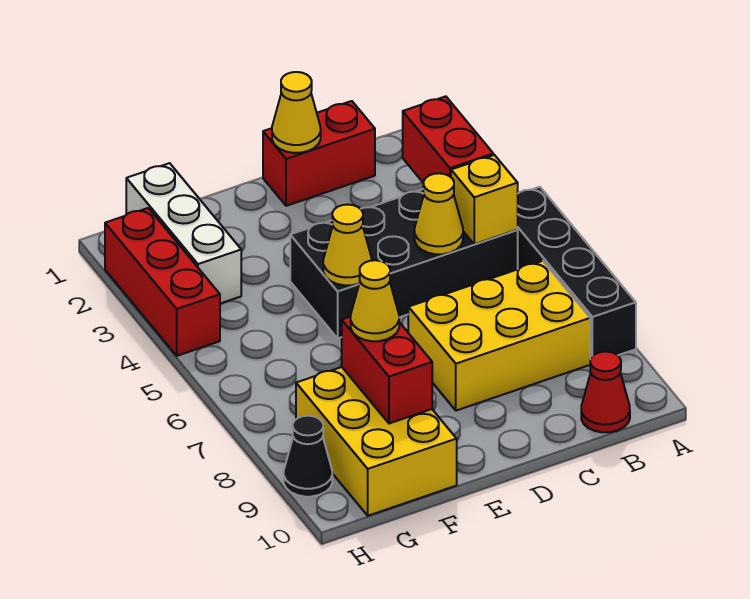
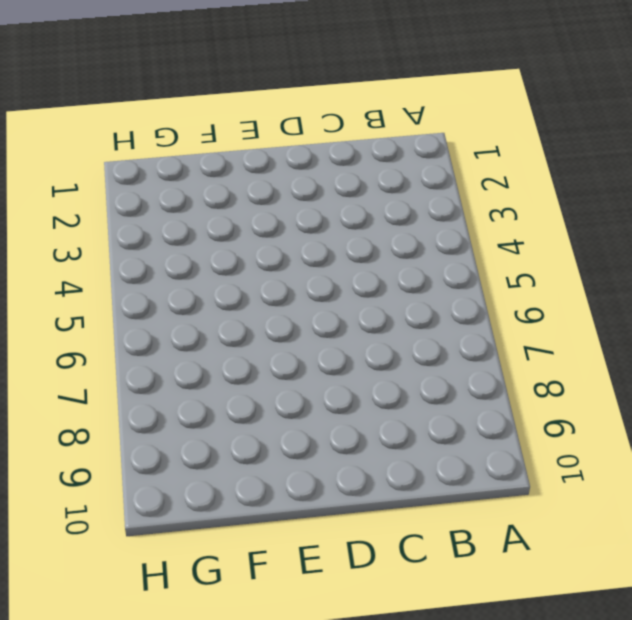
none -> black brick A5:A8 level 1
none -> black brick B4:E5 level 1
none -> yellow brick B7:D8 level 1

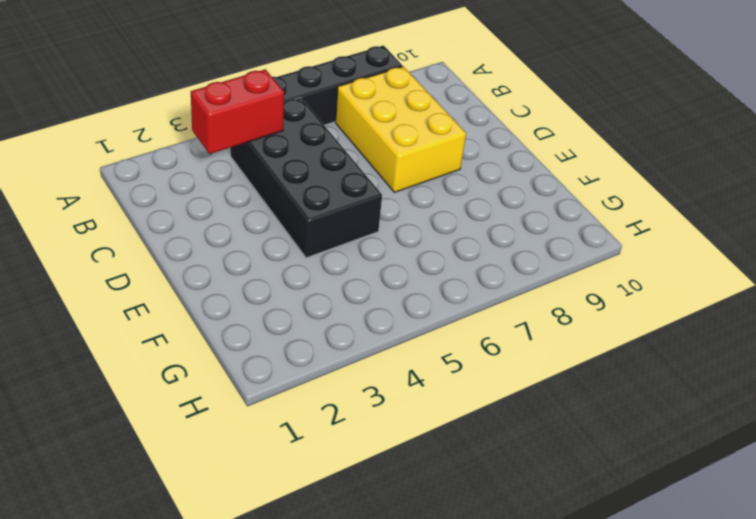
none -> red cone B10 level 1
none -> red brick C1:D1 level 1
none -> yellow brick F8:G10 level 1

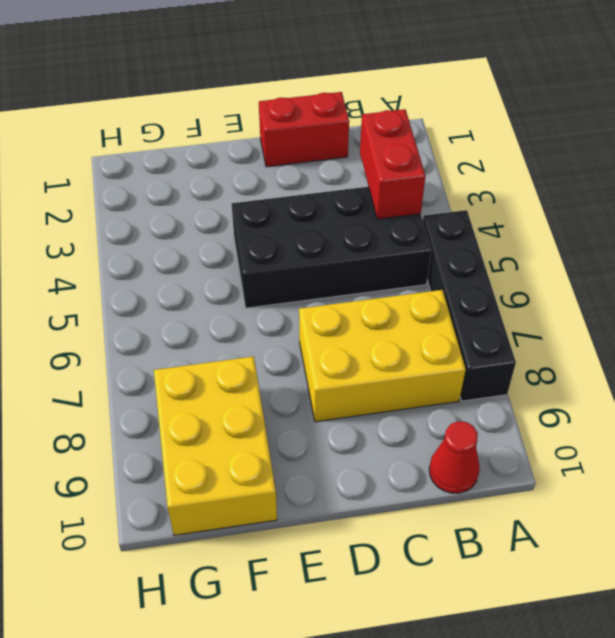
none -> white brick G1:G3 level 1
none -> red brick H2:H4 level 1
none -> black cone H9 level 1

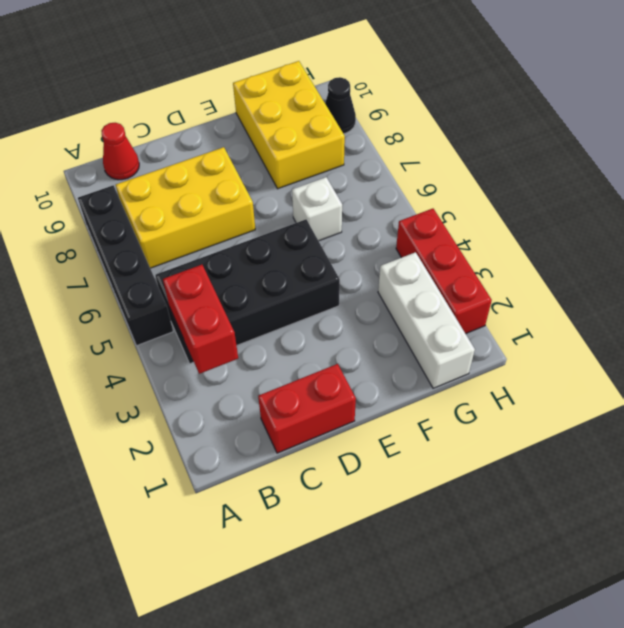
white brick F6 level 1 -> none
none -> yellow brick B5 level 2
none -> yellow cone C5 level 2
none -> yellow cone D1 level 2

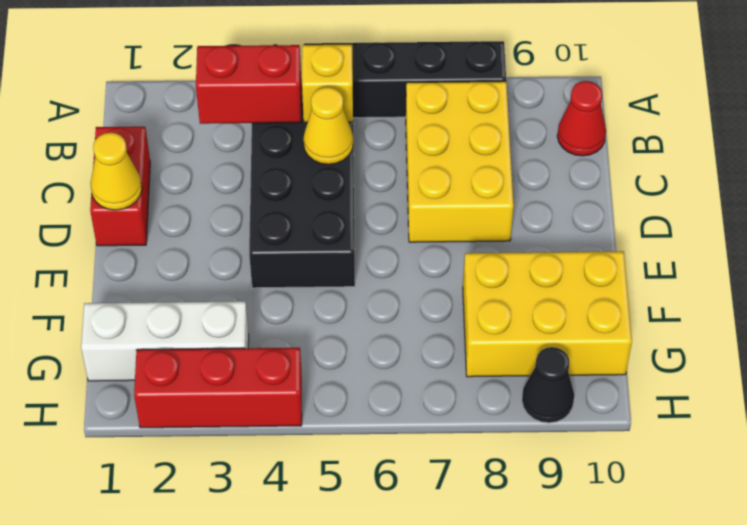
none -> yellow cone E5 level 2
none -> red brick F8:F9 level 2
none -> yellow cone F8 level 3

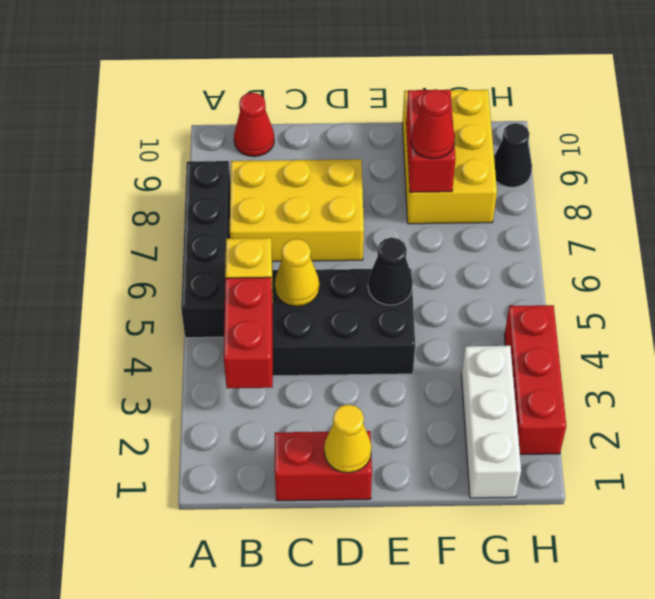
black cone E5 level 2 -> yellow cone E5 level 2
red cone F8 level 3 -> yellow cone F8 level 3

